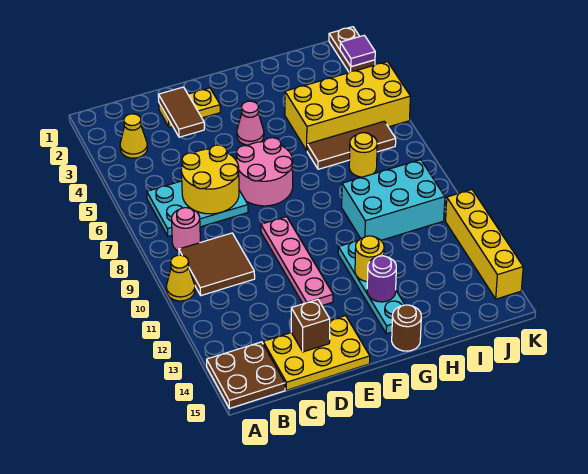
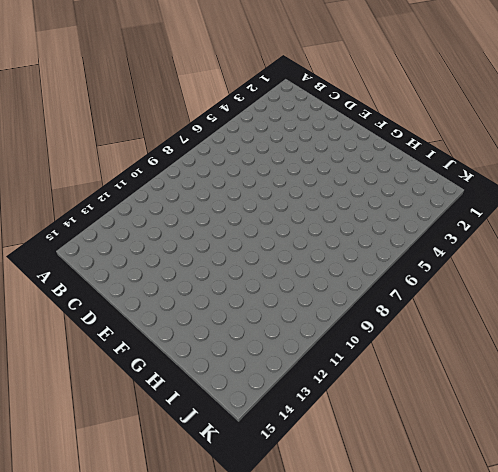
none -> yellow cone A10 level 1
none -> brown plate A14:B15 level 1
none -> yellow cone B3 level 1

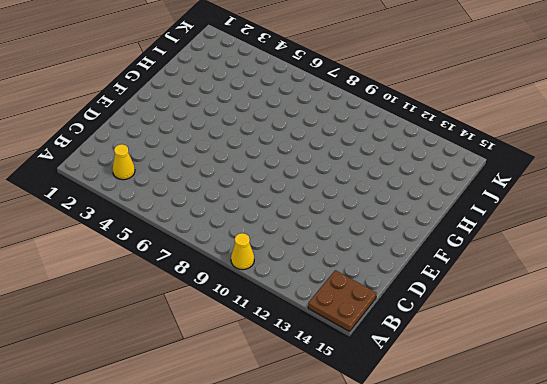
none -> cyan plate B6:D7 level 1
none -> pink round brick B8 level 1
none -> brown tile B9:C10 level 1

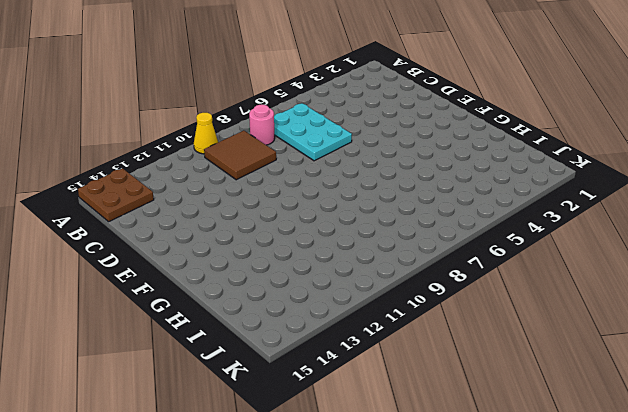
none -> yellow cone B3 level 1
none -> yellow plate C14:E15 level 1
none -> yellow plate D2:E2 level 1

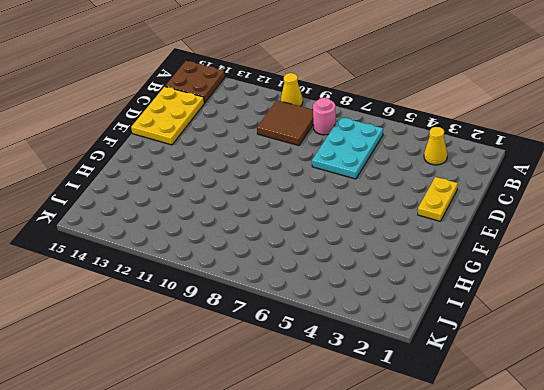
none -> pink round brick E6:F7 level 1
none -> pink plate E9:E12 level 1
none -> pink cone F4 level 1

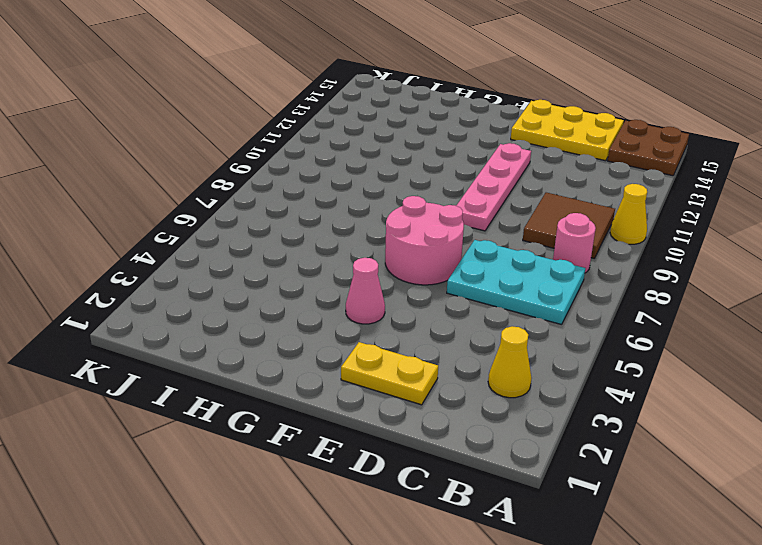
none -> cyan plate G11:G14 level 1
none -> brown round brick G15 level 1
none -> yellow brick H4:K5 level 1

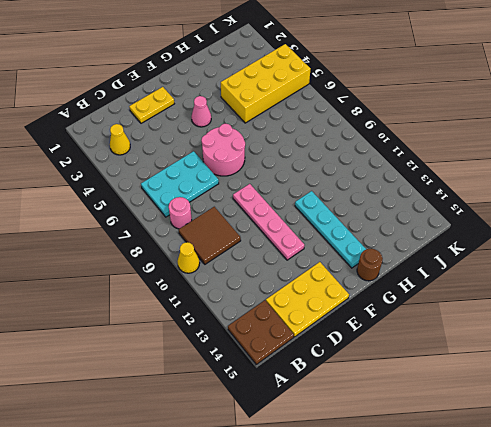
none -> brown tile H6:J6 level 1
none -> cyan brick H9:J10 level 1
none -> yellow round brick I7 level 1

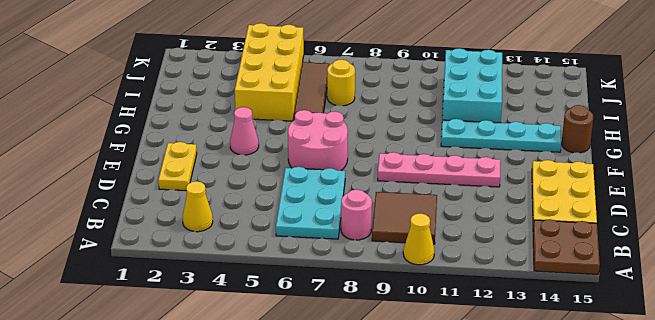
cyan brick H11:J12 level 1 -> cyan brick H9:J10 level 1
none -> brown plate K1:K2 level 1
none -> yellow brick K11:K14 level 1
none -> yellow round brick C6:D7 level 2

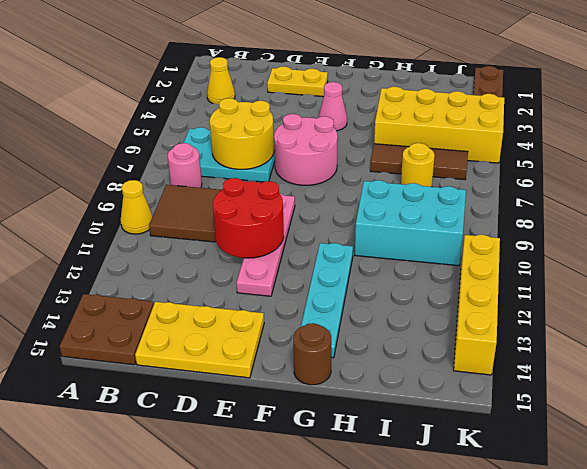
red round brick D10:E11 level 2 -> none
none -> brown tile D2:D3 level 2
none -> brown brick D14 level 2
none -> yellow round brick G12 level 2

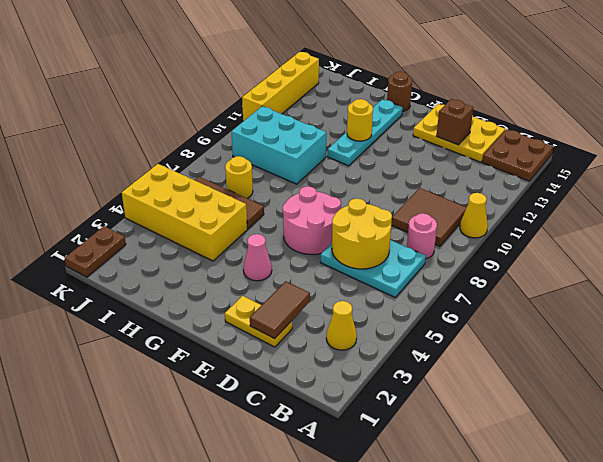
none -> pink plate E9:E12 level 1
none -> purple round brick G13 level 2
none -> purple tile K2 level 2

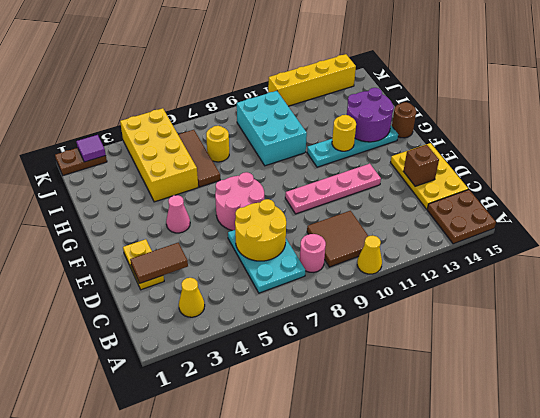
purple round brick G13:H14 level 2 -> purple round brick G13 level 2

